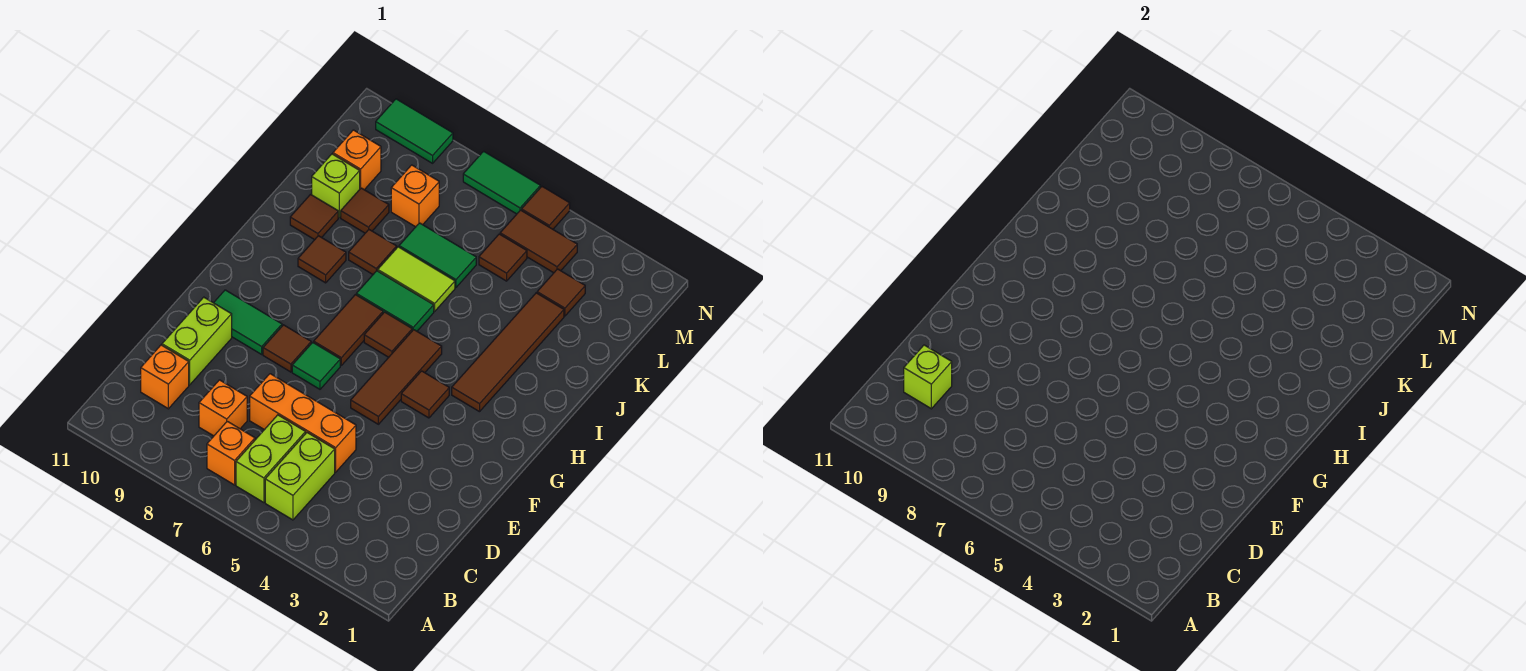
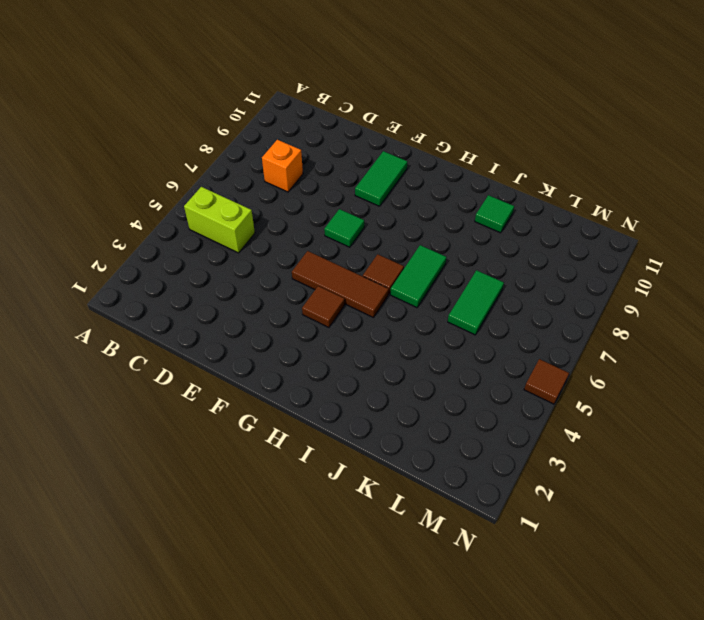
green tile J10 level 1 -> brown tile J10 level 1
none -> lime brick B6:C6 level 1
none -> orange brick B7 level 1
none -> orange brick C10 level 1
none -> orange brick D5:D7 level 1

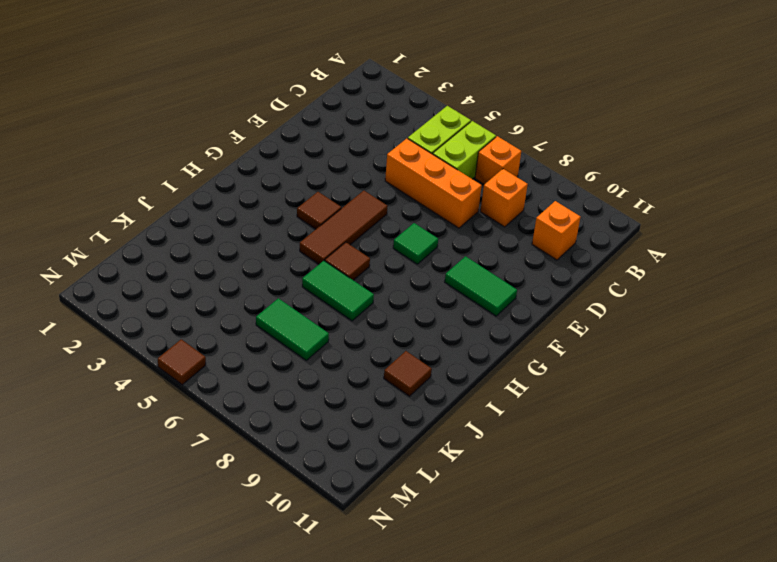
none -> lime brick D10:E10 level 1
none -> brown tile F8 level 1
none -> brown tile G7:H7 level 1
none -> brown tile H3:K3 level 1

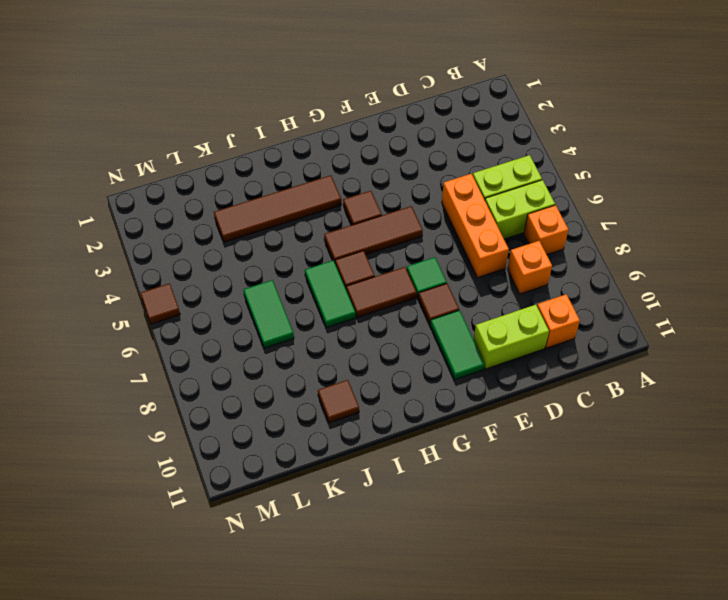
none -> brown tile I9 level 1
none -> lime tile J6:J7 level 1
none -> brown tile J8 level 1
none -> brown tile K9 level 1

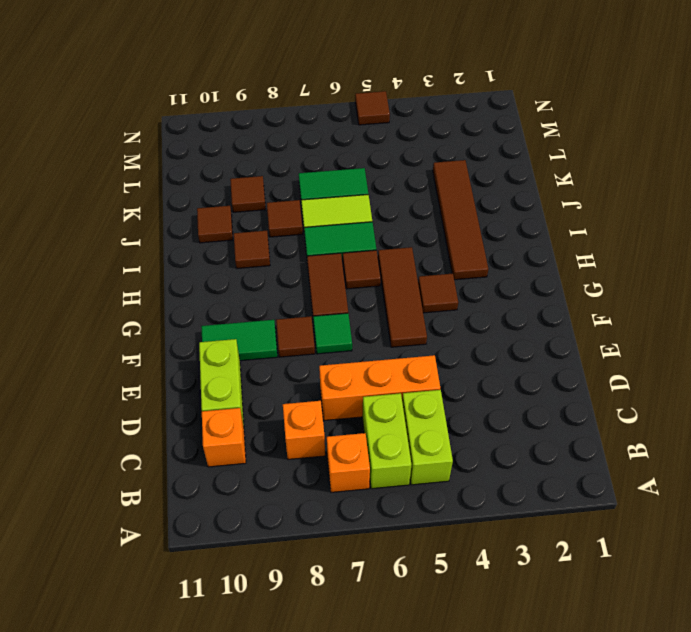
none -> lime brick K10 level 1
none -> brown tile L3 level 1
none -> brown tile L5 level 1
none -> orange brick L8 level 1

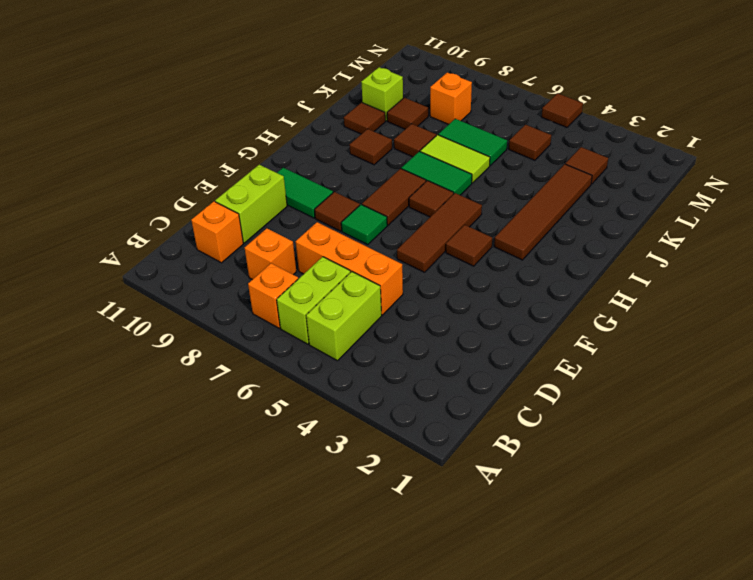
none -> orange brick L10 level 1
none -> brown tile M4:M5 level 1
none -> green tile N6:N7 level 1
none -> green tile N9:N10 level 1

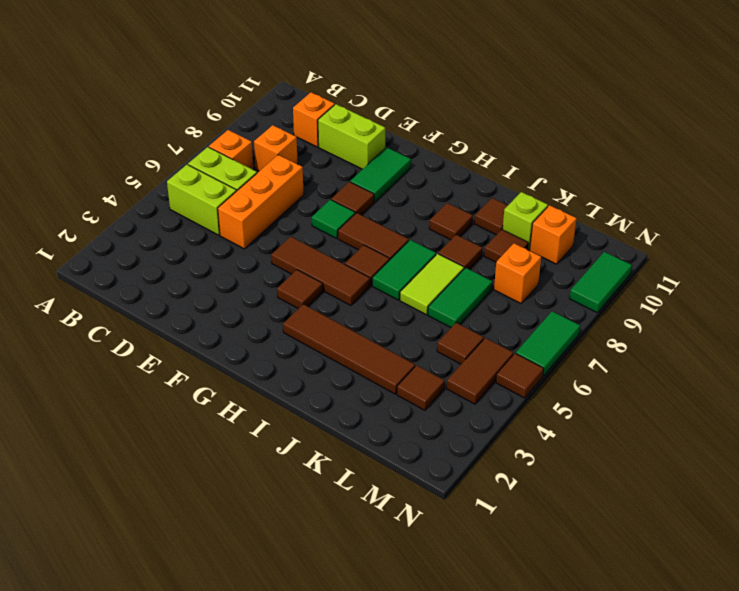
none -> lime brick C10 level 2

